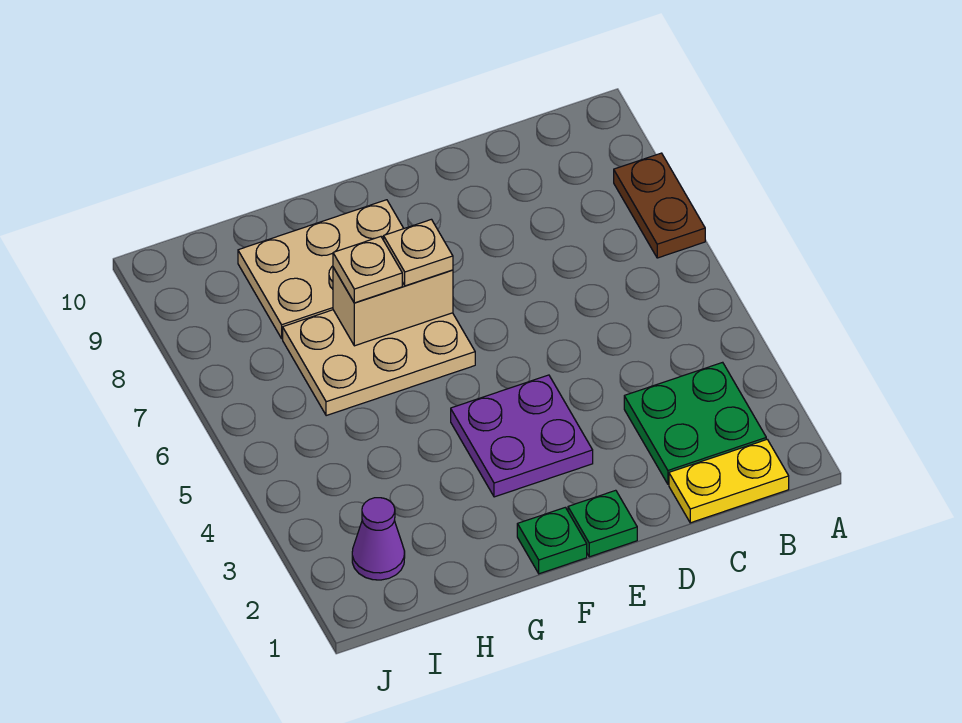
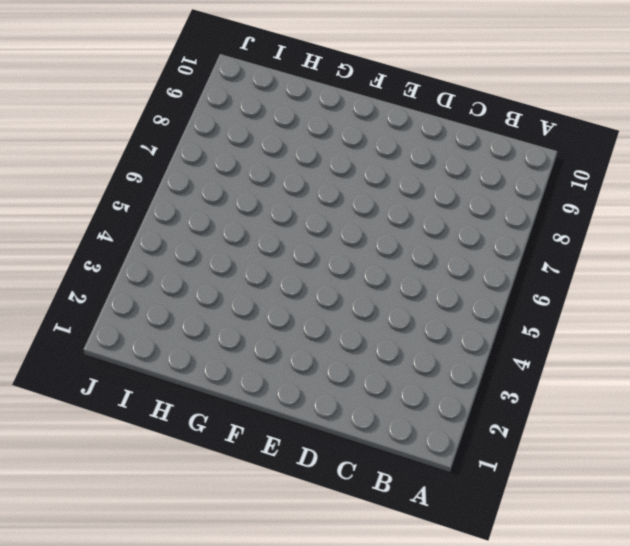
none -> brown plate A7:A8 level 1
none -> yellow plate B1:C1 level 1
none -> green plate B2:C3 level 1

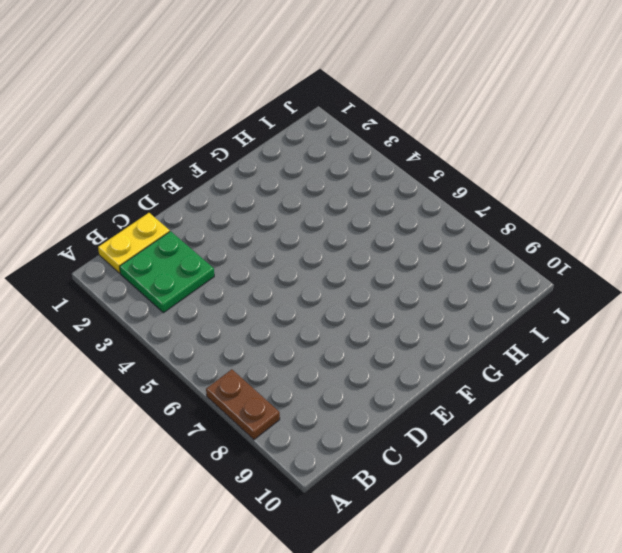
none -> green plate E1 level 1
none -> purple plate E3:F4 level 1
none -> green plate F1 level 1

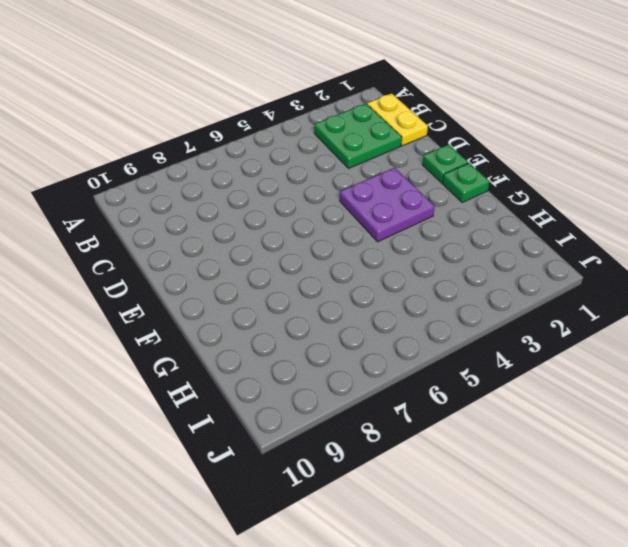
none -> brown plate A7:A8 level 1
none -> tan plate F6:H7 level 1
none -> tan plate F8:H9 level 1

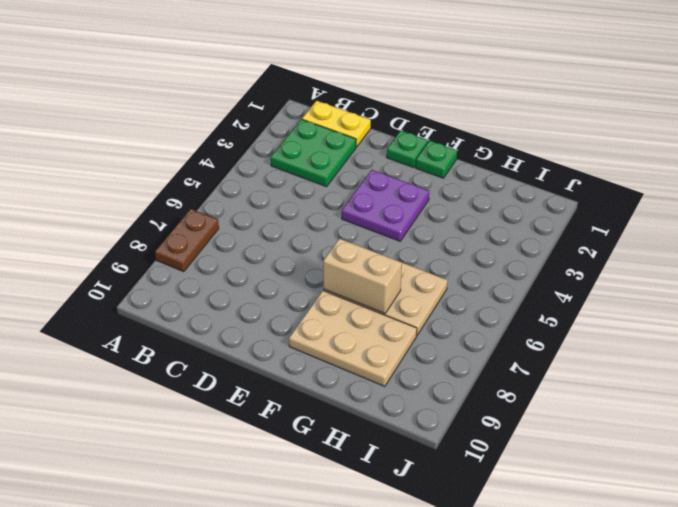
none -> purple cone I2 level 1
none -> tan plate F7 level 3
none -> tan plate G7 level 3

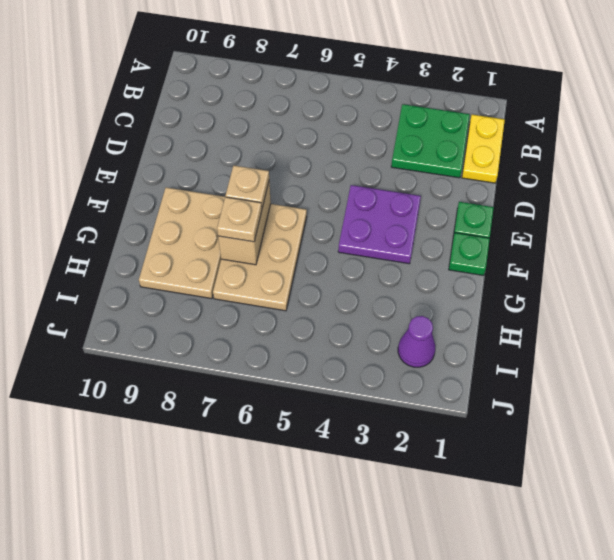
none -> brown plate A7:A8 level 1

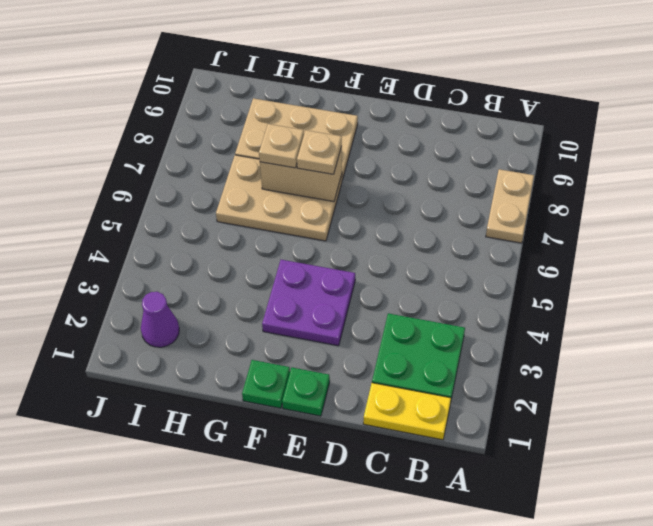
tan plate A7:A8 level 1 -> brown plate A7:A8 level 1

